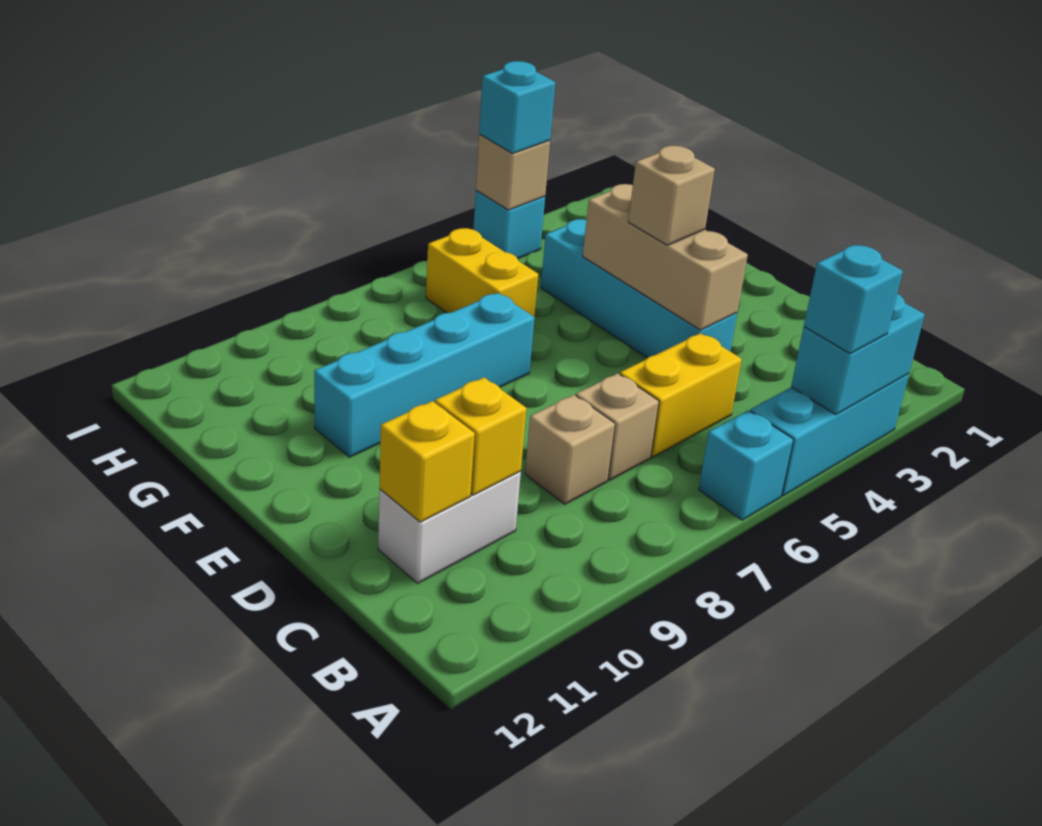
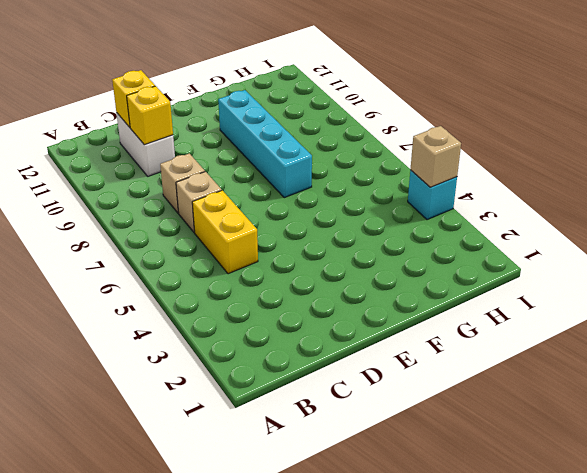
none -> cyan brick A3:A5 level 1
none -> cyan brick A6 level 1
none -> cyan brick D4:G4 level 1

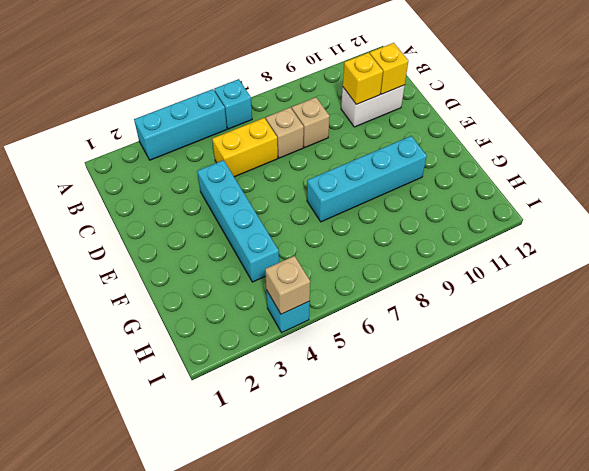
none -> yellow brick G6:H6 level 1
none -> cyan brick A3:A4 level 2
none -> tan brick D4:F4 level 2

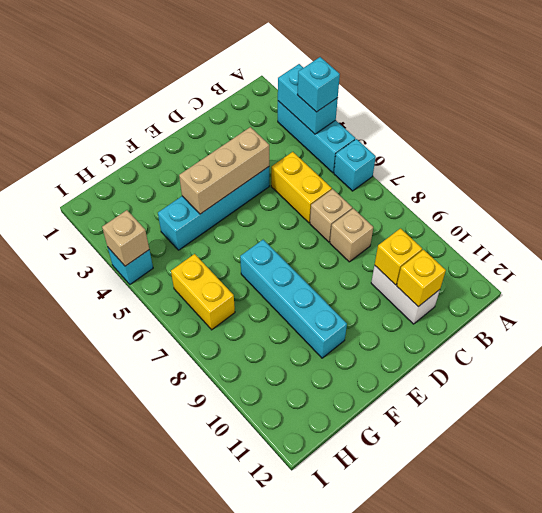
yellow brick H6:H7 level 1 -> yellow brick G6:H6 level 1
none -> tan brick E4 level 3
none -> cyan brick I4 level 3

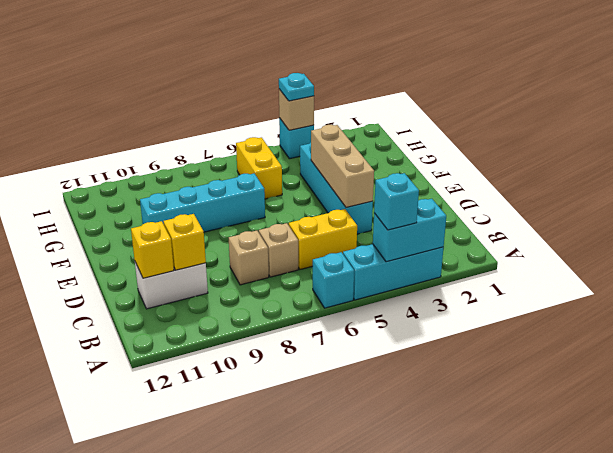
cyan plate I4 level 3 -> cyan brick I4 level 3
none -> tan brick E4 level 3

